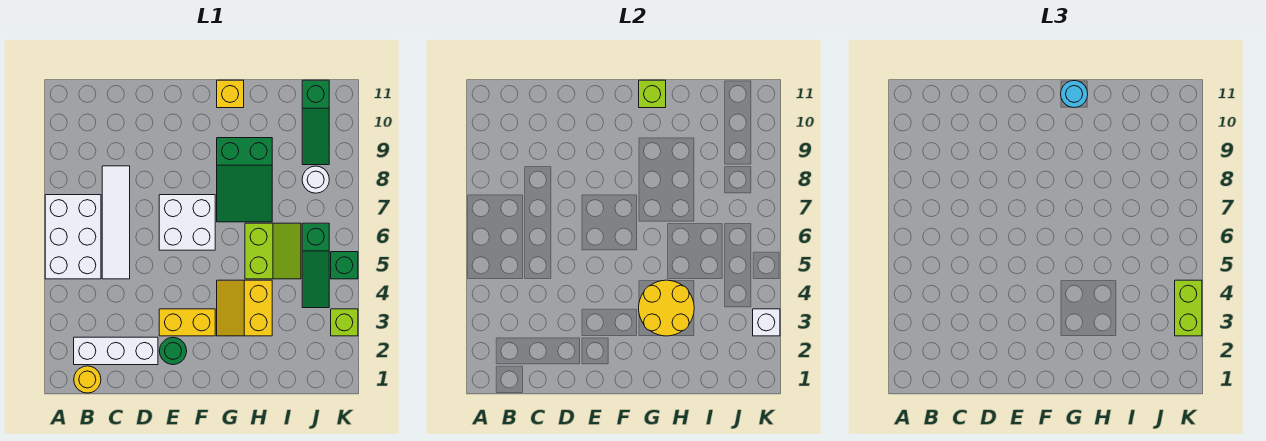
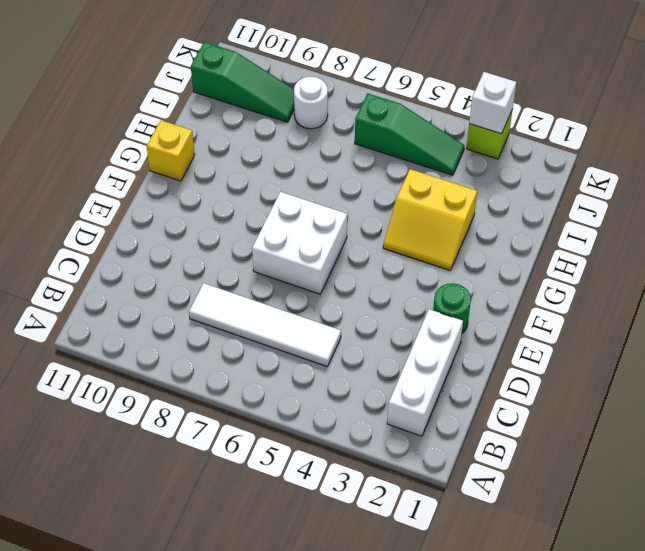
none -> white brick A5:B7 level 1
none -> yellow round brick B1 level 1
none -> yellow brick E3:F3 level 1

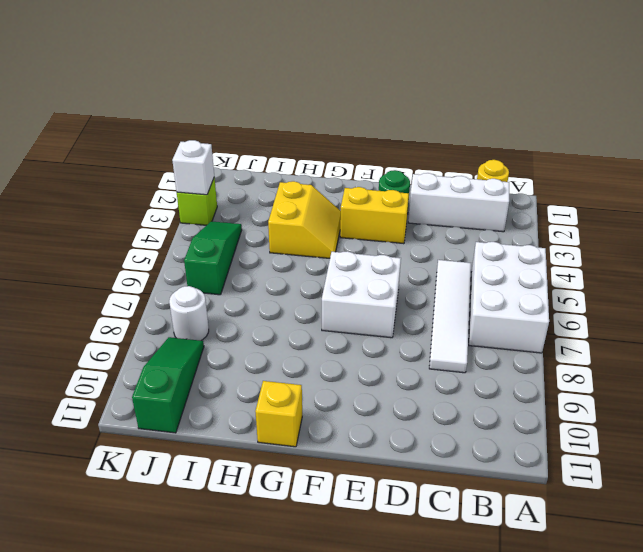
none -> green slope G7:H9 level 1 top 9
none -> lime slope H5:I6 level 1 top H
none -> green brick K5 level 1

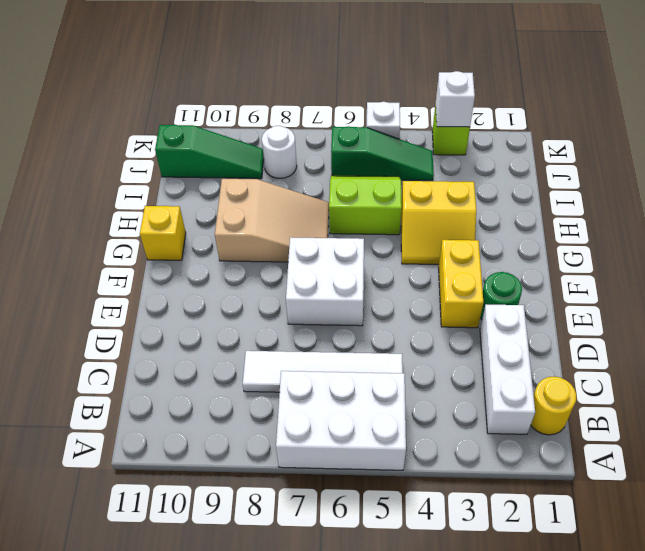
tan slope G7:H9 level 1 top 9 -> green slope G7:H9 level 1 top 9
white brick K5 level 1 -> green brick K5 level 1
none -> yellow round brick G3:H4 level 2
none -> lime brick G11 level 2
none -> cyan round brick G11 level 3

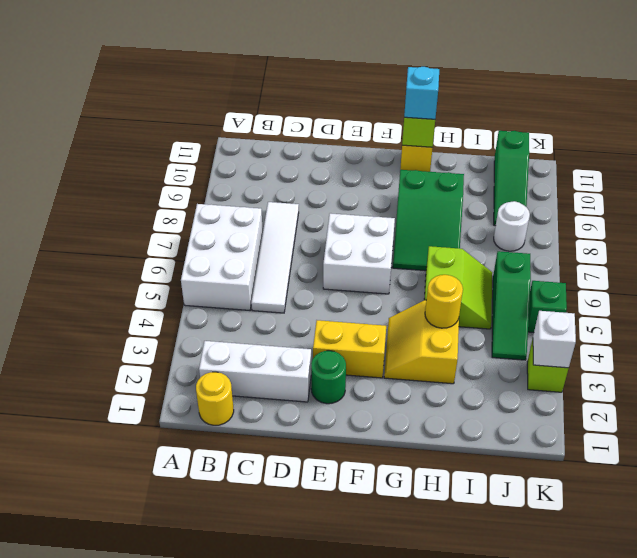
cyan brick G11 level 3 -> cyan round brick G11 level 3
yellow round brick H4 level 2 -> yellow round brick G3:H4 level 2
none -> lime brick K3:K4 level 3

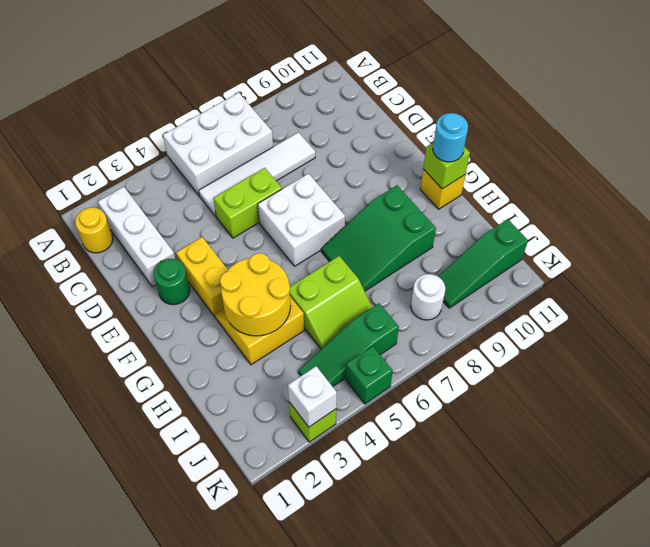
lime brick D5:D6 level 1 -> lime brick K3:K4 level 3

